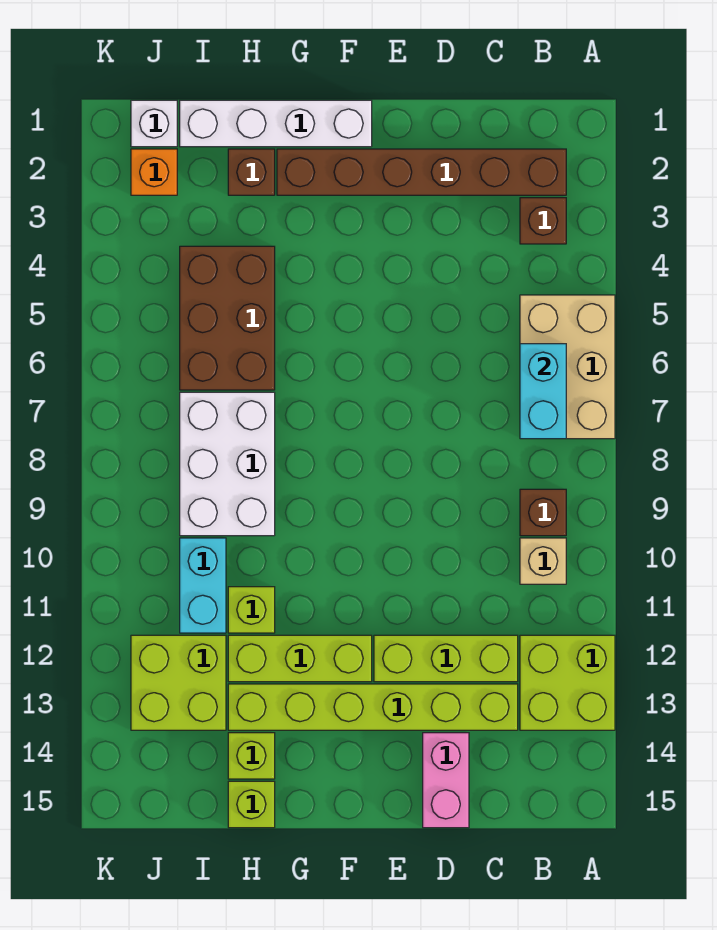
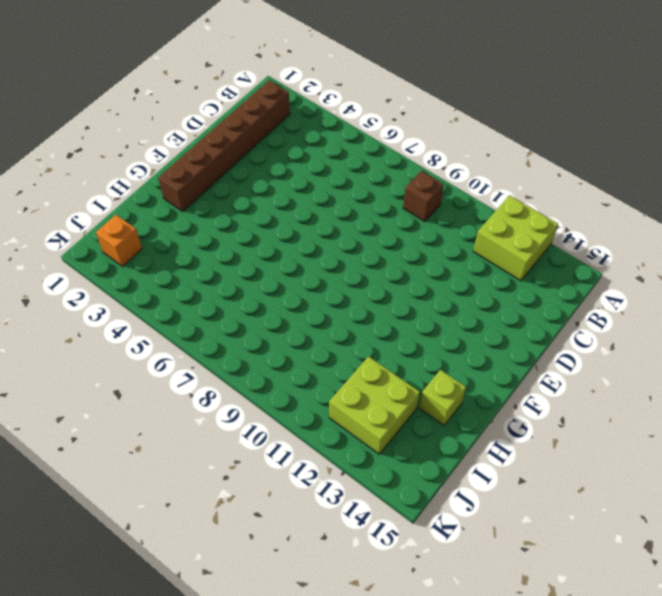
none -> tan brick A5:B7 level 1
none -> brown brick B3 level 1
none -> tan brick B10 level 1

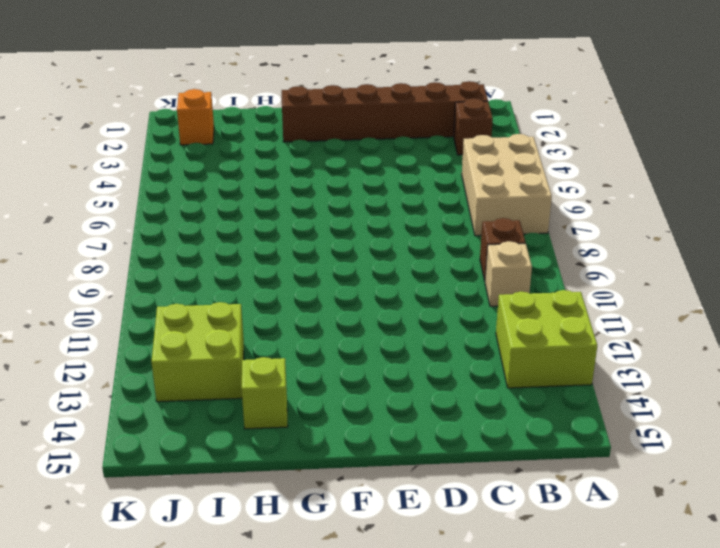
none -> lime brick C12:E12 level 1
none -> lime brick C13:H13 level 1
none -> pink brick D14:D15 level 1

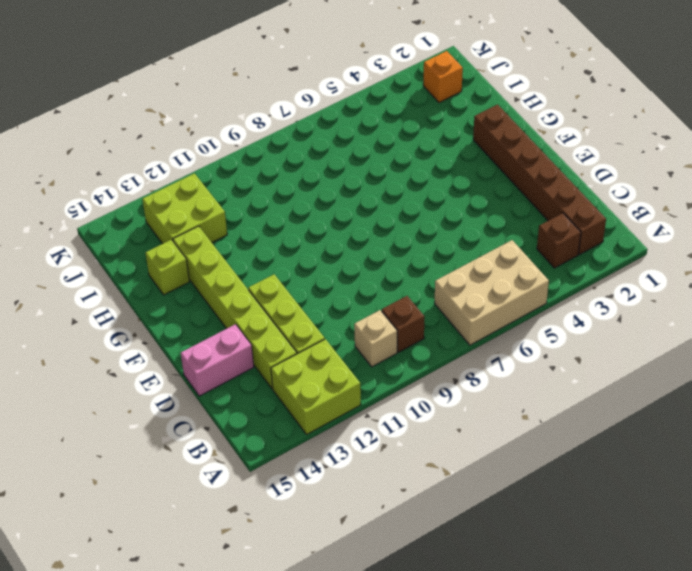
none -> white brick F1:I1 level 1
none -> lime brick F12:H12 level 1
none -> brown brick H2 level 1

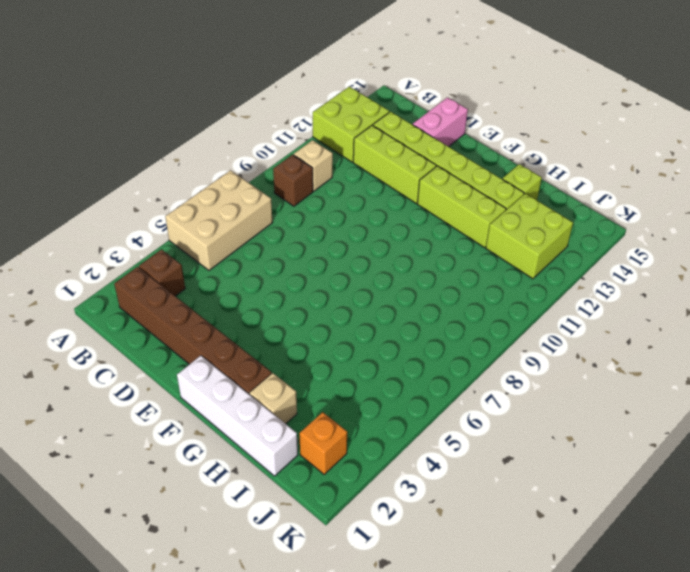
tan brick H2 level 1 -> brown brick H2 level 1
none -> brown brick H4:I6 level 1
none -> white brick H7:I9 level 1
none -> lime brick H11 level 1

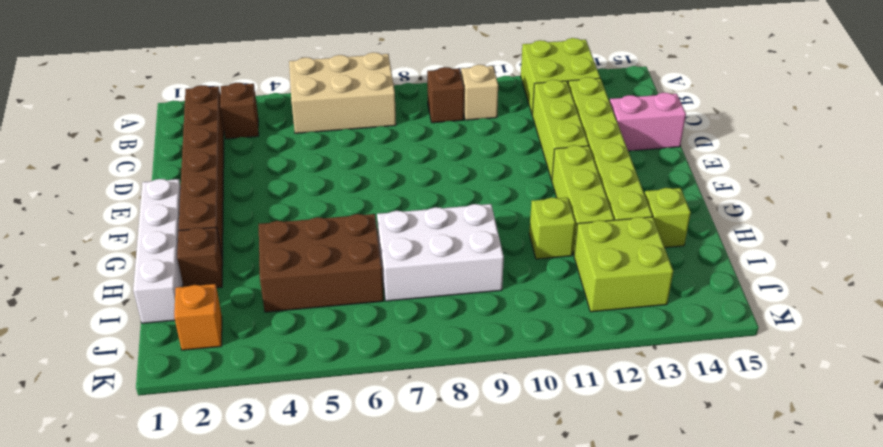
none -> lime brick H15 level 1
none -> cyan brick I10:I11 level 1
none -> white brick J1 level 1

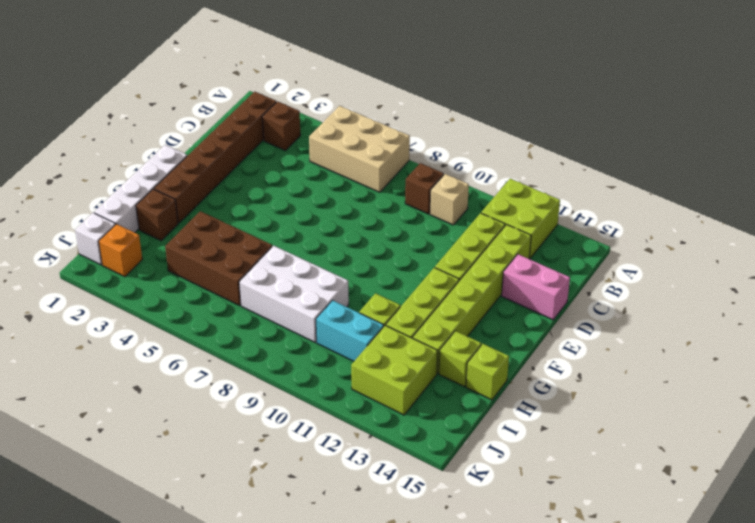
none -> cyan brick B6:B7 level 2

